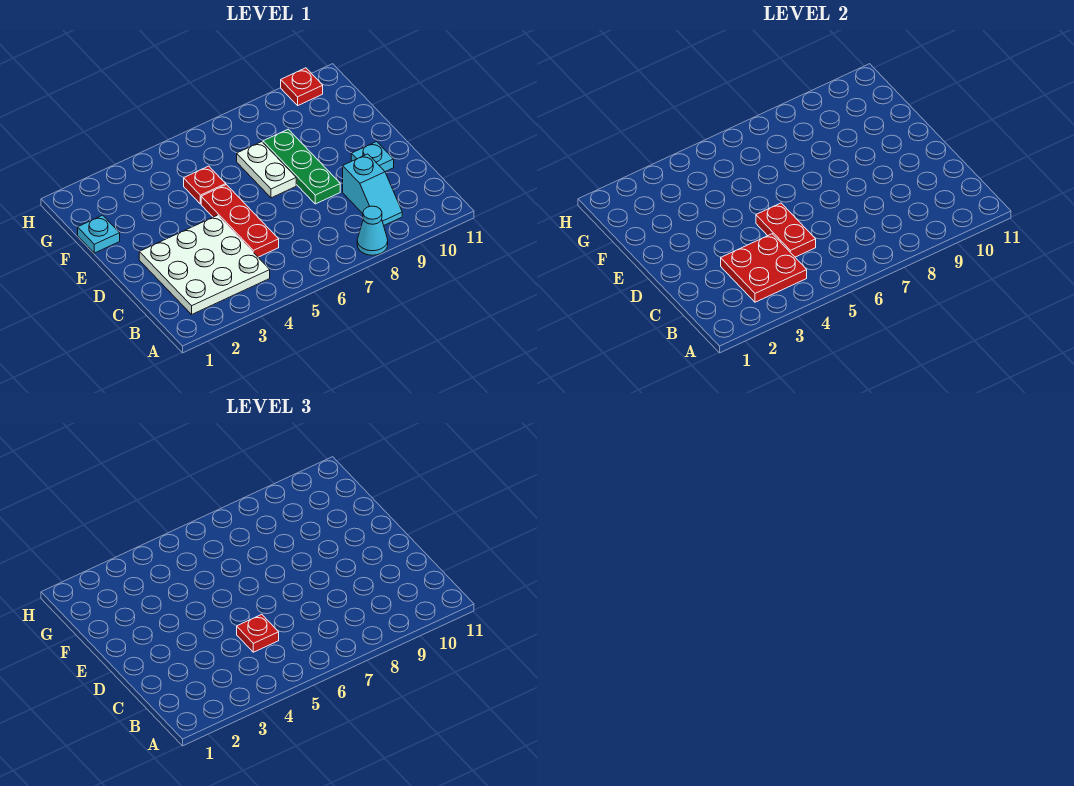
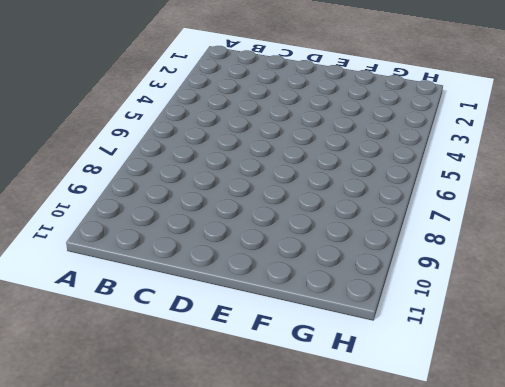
none -> cyan cone A8 level 1
none -> white plate B2:D4 level 1
none -> cyan slope B9:C9 level 1 top C

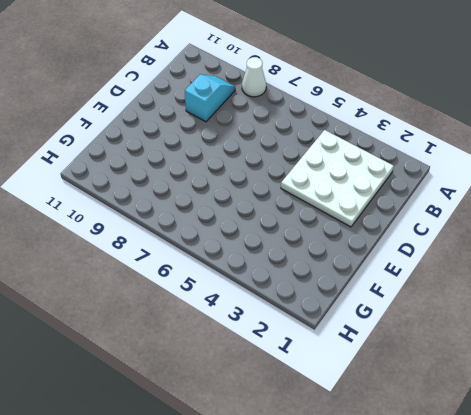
white cone A8 level 1 -> cyan cone A8 level 1
none -> red plate C5:E5 level 1
none -> green plate D8:F8 level 1
none -> cyan plate D10 level 1

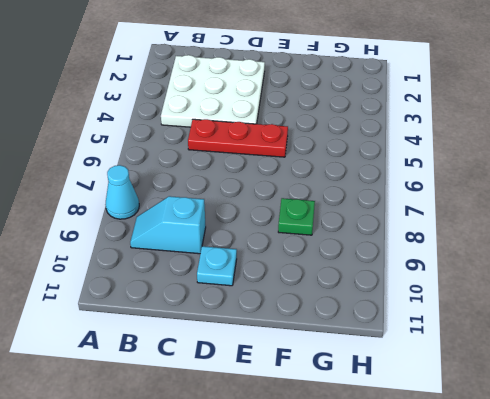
green plate F8 level 1 -> green plate D8:F8 level 1
none -> white plate E7:F7 level 1
none -> cyan plate F1 level 1
none -> red plate F5 level 1

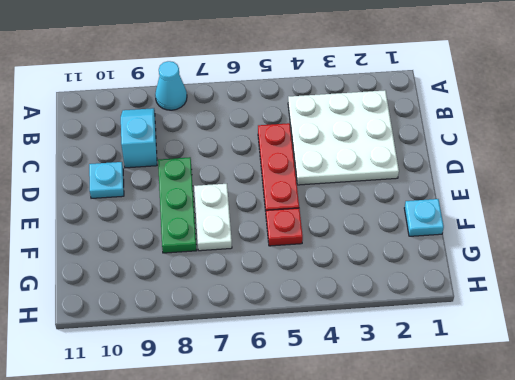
none -> red plate H10 level 1
none -> red plate B3:C4 level 2
none -> red plate C5:D5 level 2

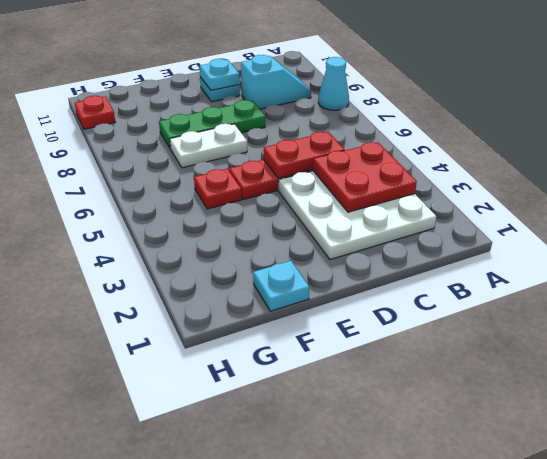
cyan plate D10 level 2 -> none
none -> red plate C5 level 3

